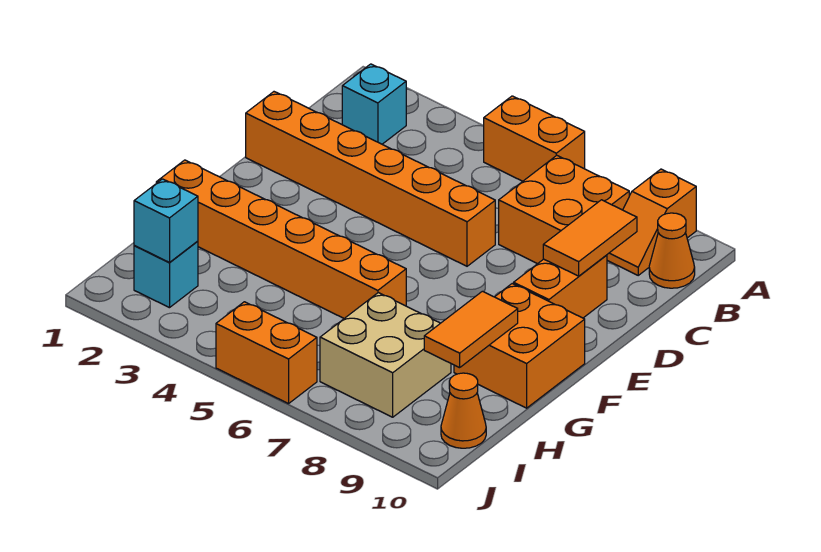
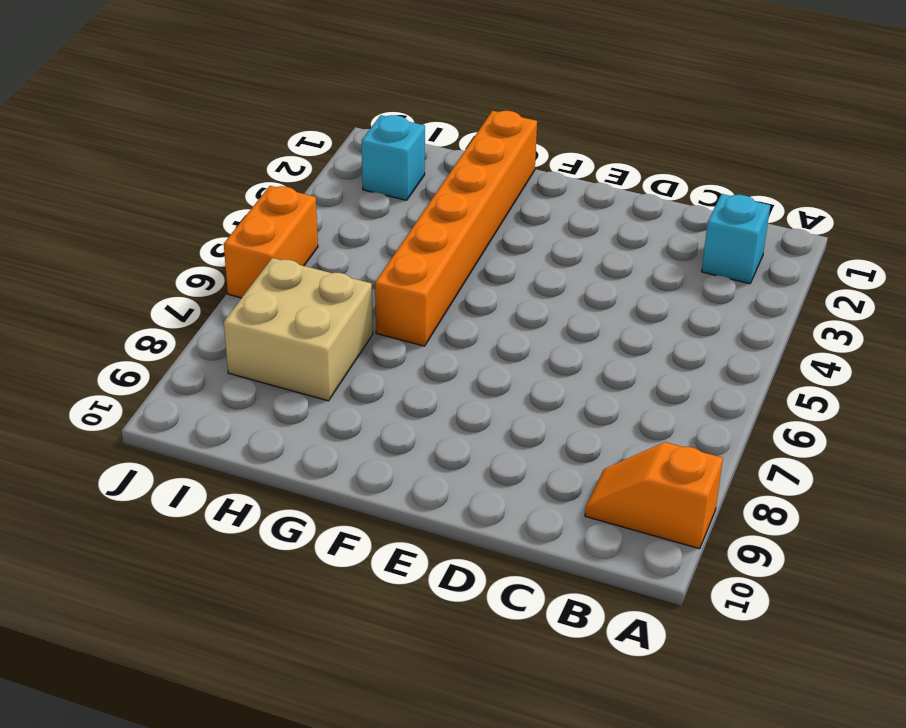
none -> orange brick A5:A6 level 1
none -> orange brick B7:C8 level 1
none -> orange cone B10 level 1

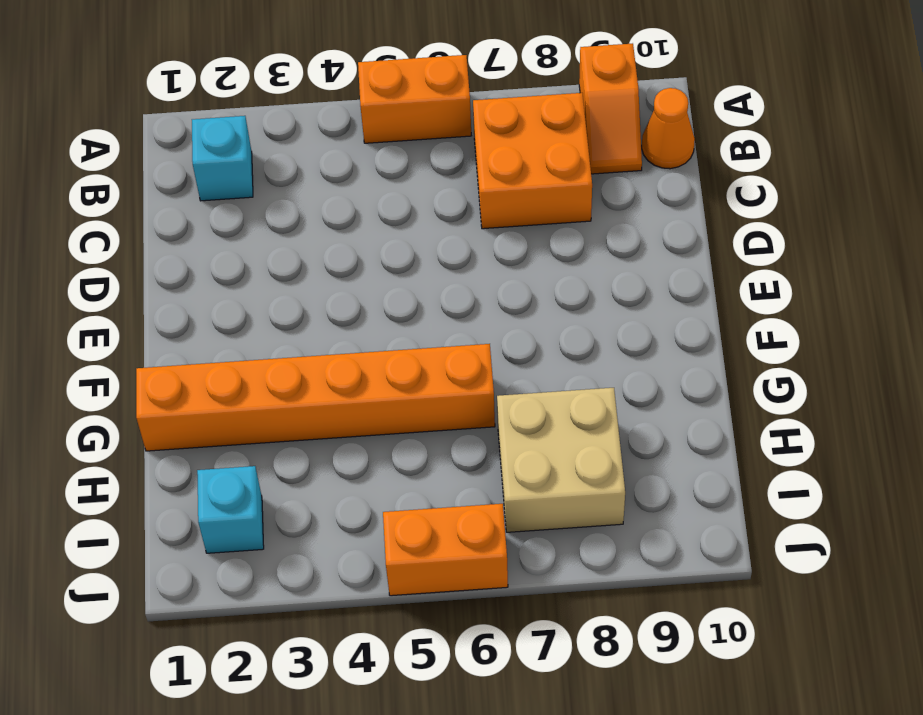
none -> orange brick D1:D6 level 1
none -> orange brick D9:E9 level 1
none -> orange brick F9:G10 level 1

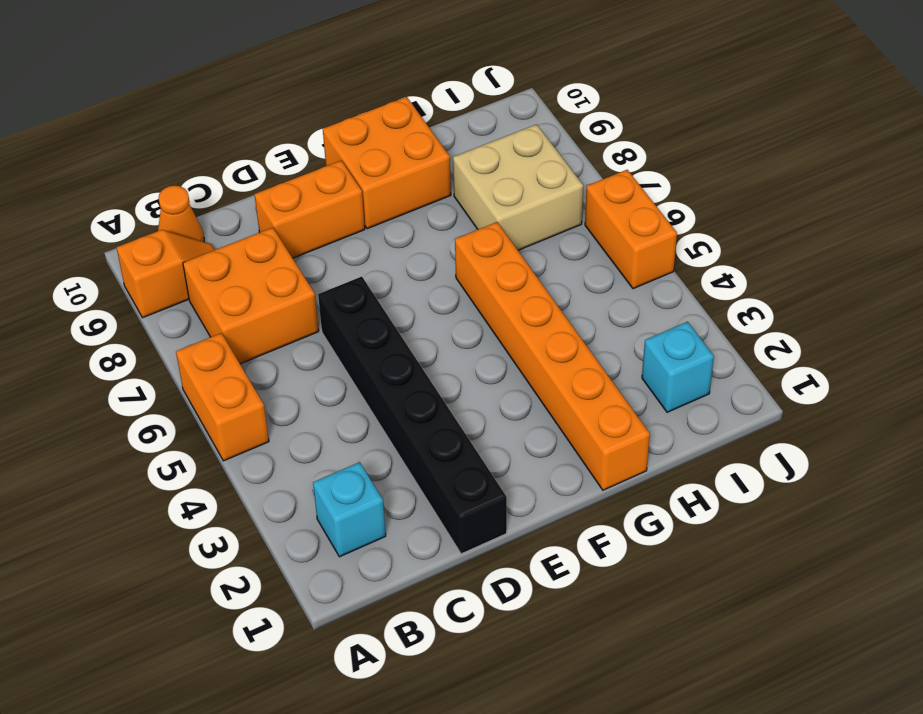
black brick D1:D6 level 1 -> orange brick D1:D6 level 1
none -> orange cone I10 level 1
none -> orange tile C9:D9 level 2
none -> orange tile G9:H9 level 2

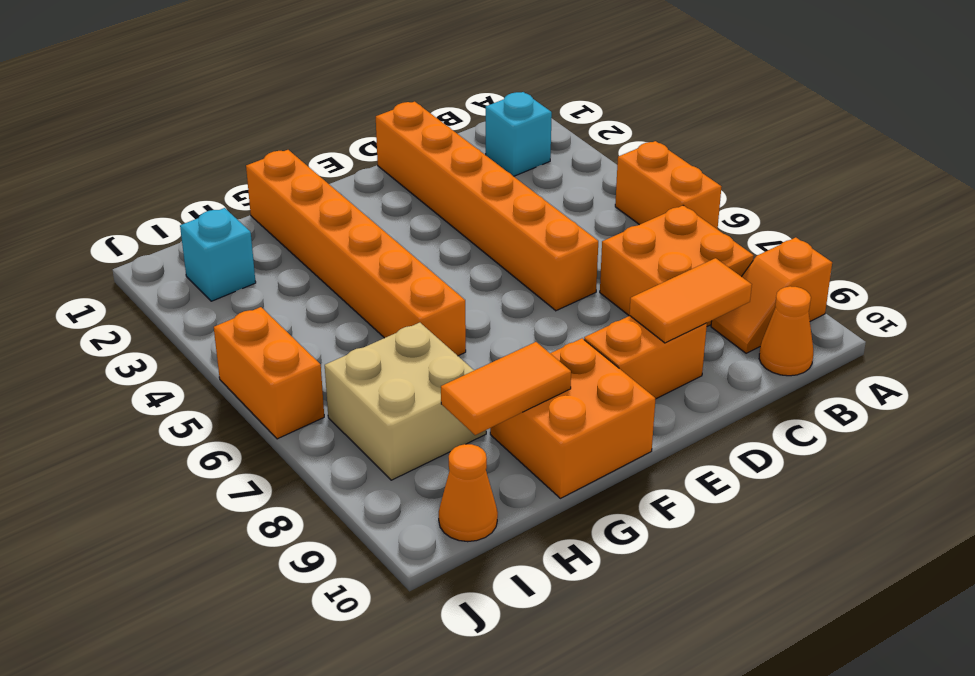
none -> cyan brick I2 level 2

